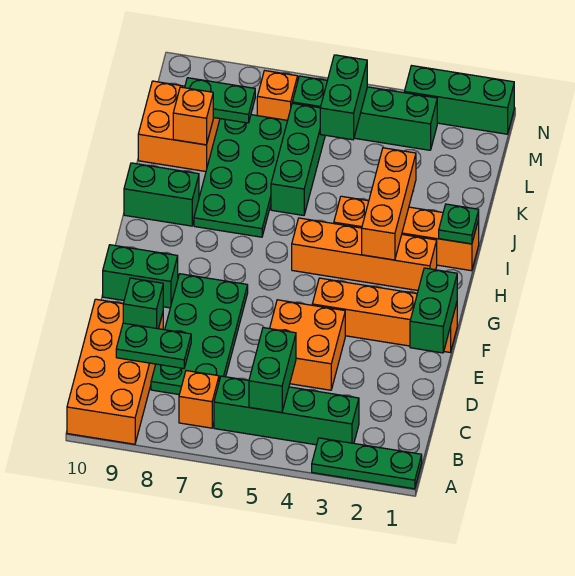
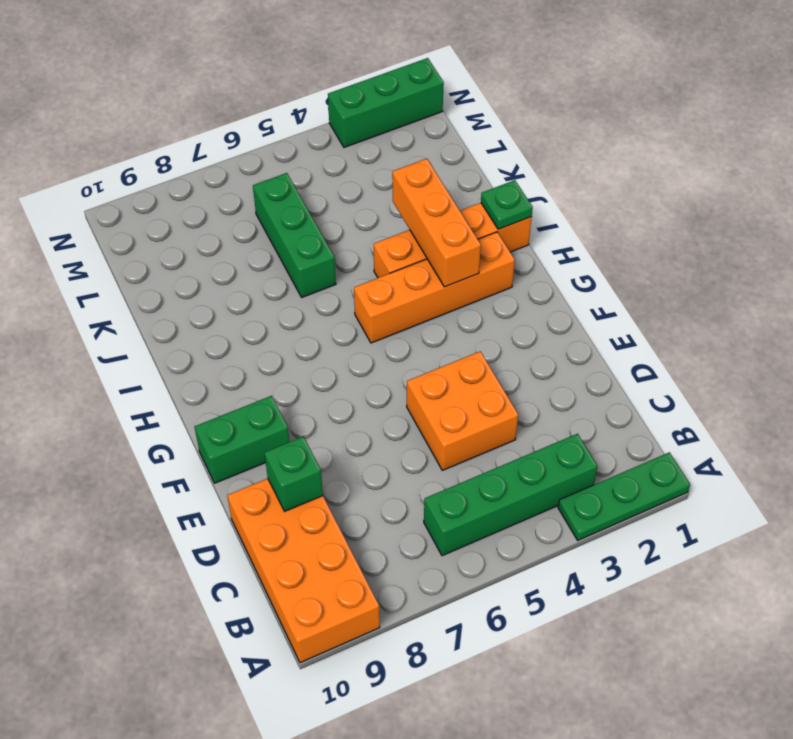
none -> orange brick B7 level 1
none -> green plate C7:F8 level 1
none -> orange brick F1:F4 level 1

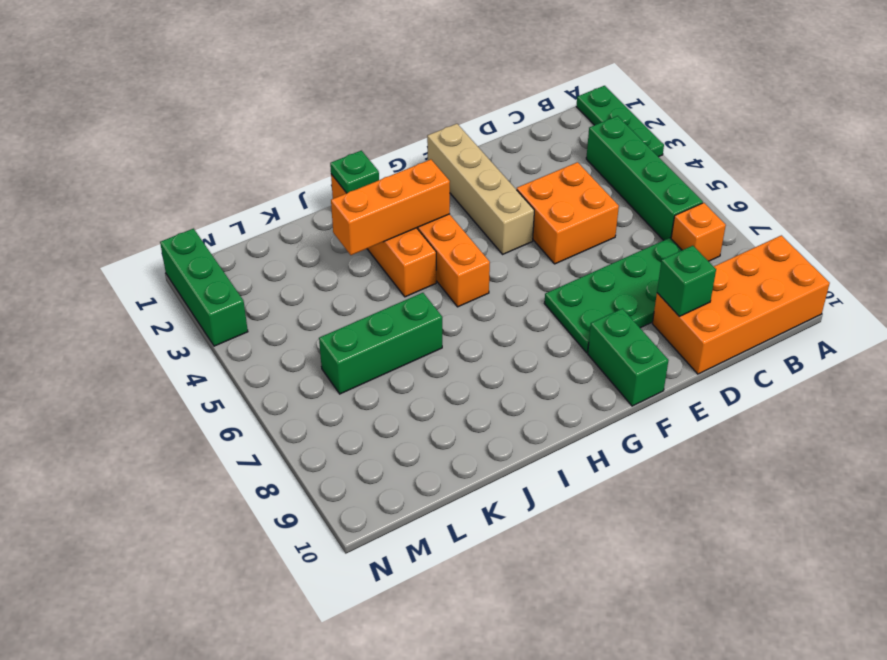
tan brick F1:F4 level 1 -> orange brick F1:F4 level 1
none -> green plate I7:L8 level 1
none -> green brick I9:I10 level 1
none -> orange brick K9:L10 level 1

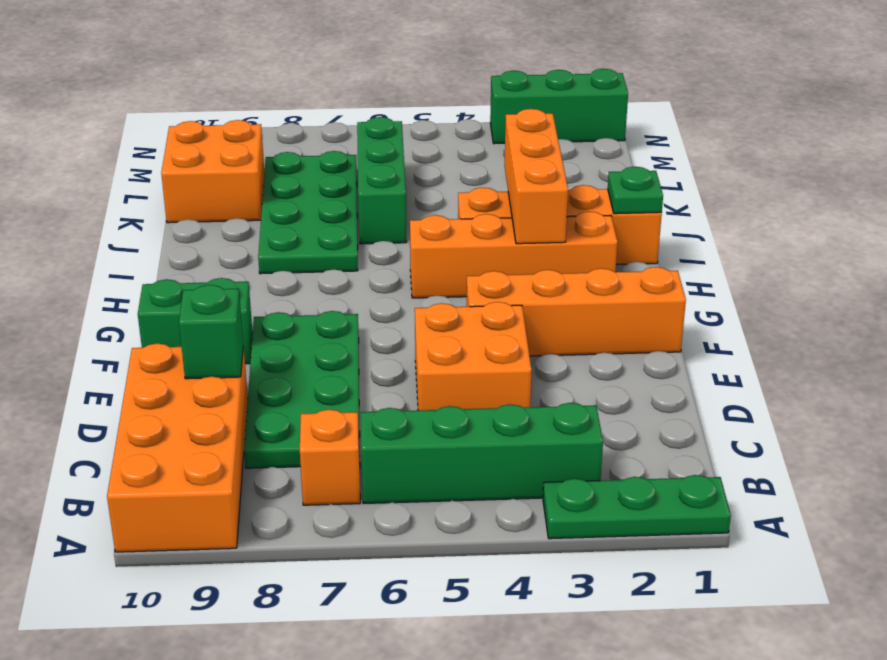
none -> green brick I9:I10 level 1
none -> green brick M3:M6 level 1
none -> orange brick M7 level 1

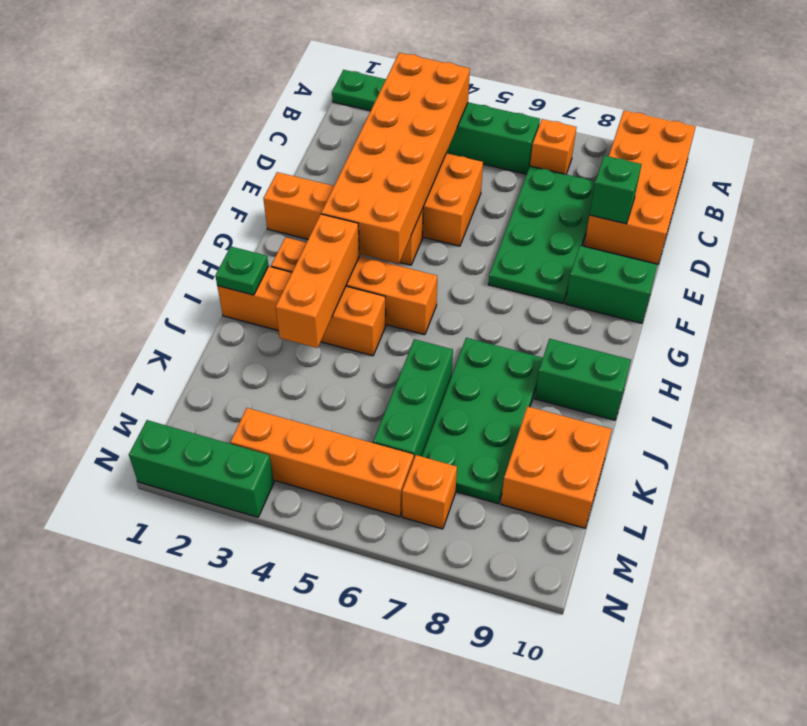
orange brick B3:G4 level 2 -> none
orange brick M3:M6 level 1 -> green brick M3:M6 level 1
none -> green brick B5:C5 level 2
none -> green plate C8:C9 level 2
none -> green brick E1:F1 level 2

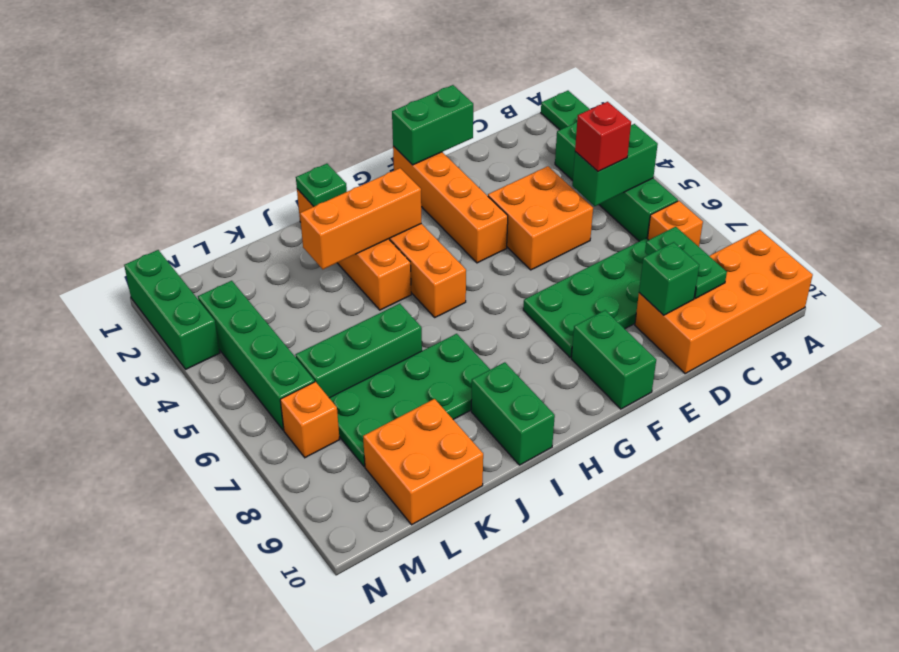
red brick C5 level 3 -> none
none -> orange brick K9 level 2
none -> green brick L5:M5 level 2
none -> green plate L8:L9 level 2

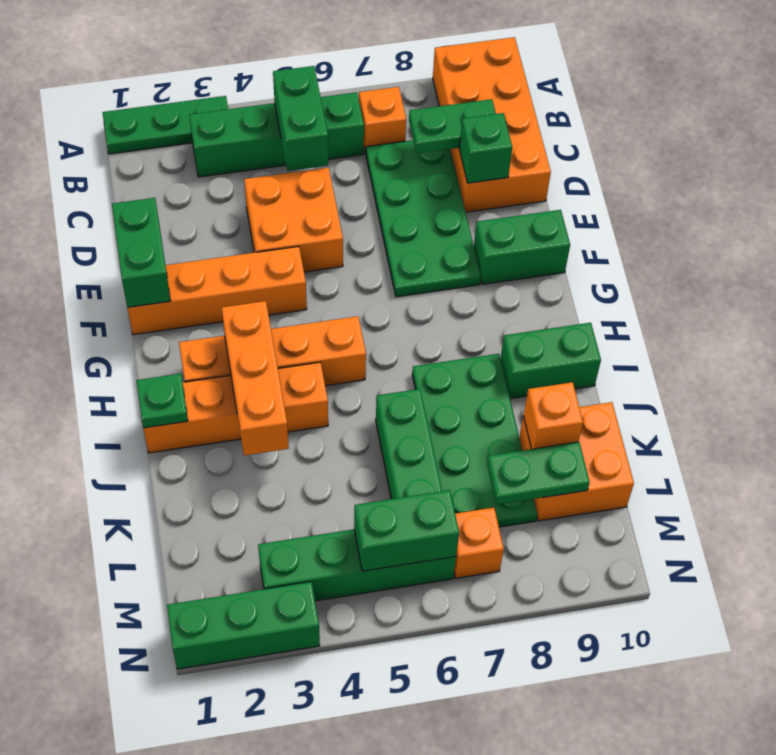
green brick M5:M6 level 2 -> green brick L5:M5 level 2

